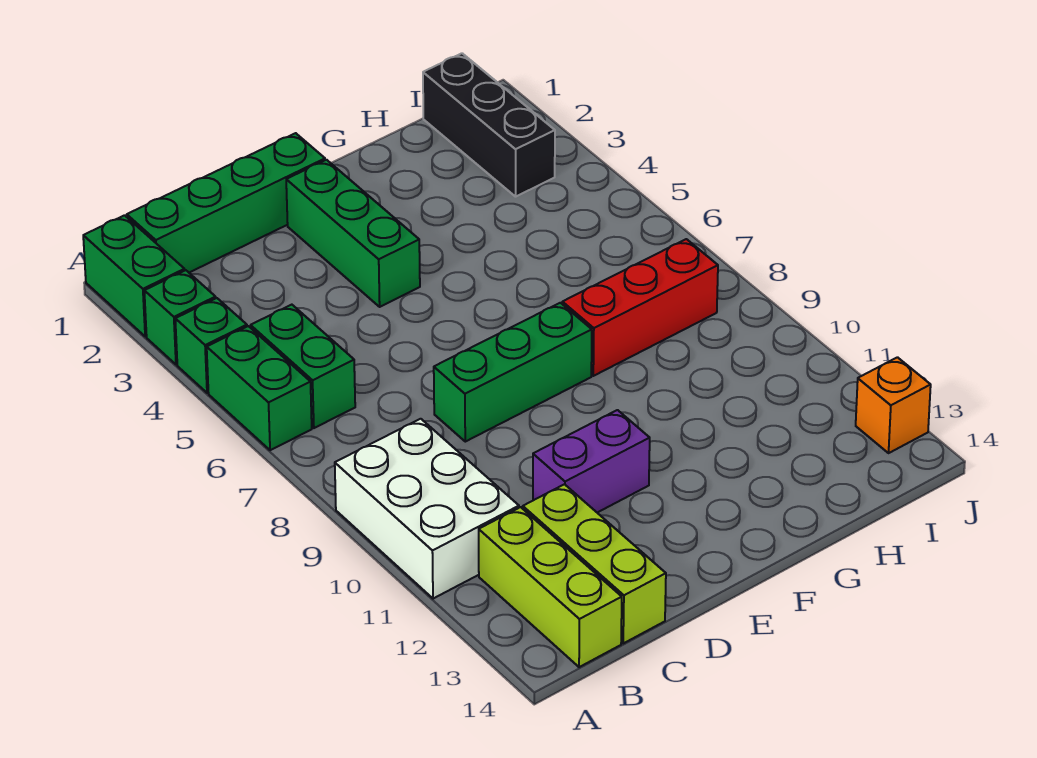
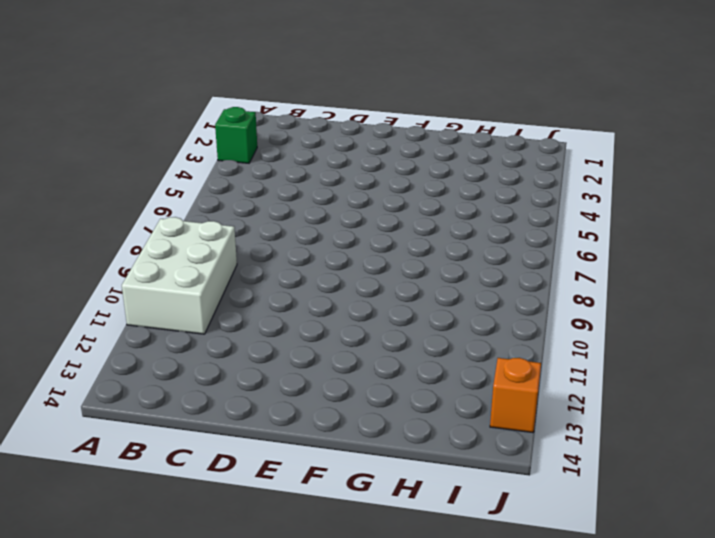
none -> green brick A1:A2 level 1
none -> green brick A4 level 1
none -> green brick A5:A6 level 1

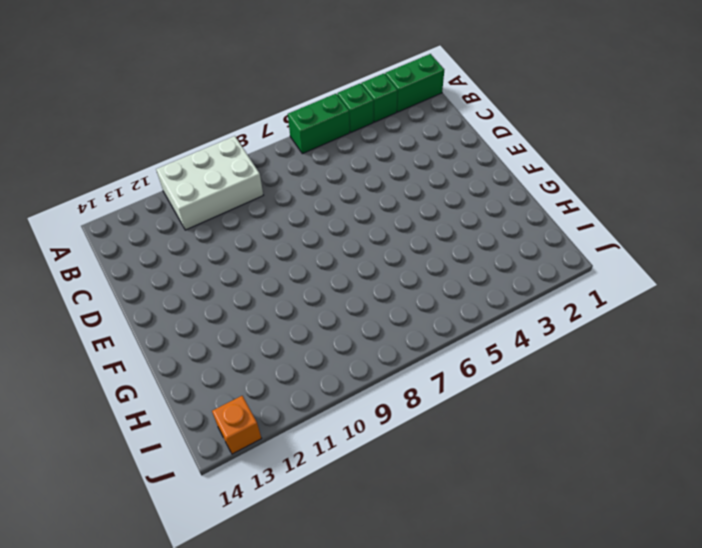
none -> green brick B1:E1 level 1
none -> green brick B5:B6 level 1
none -> lime brick B12:B14 level 1

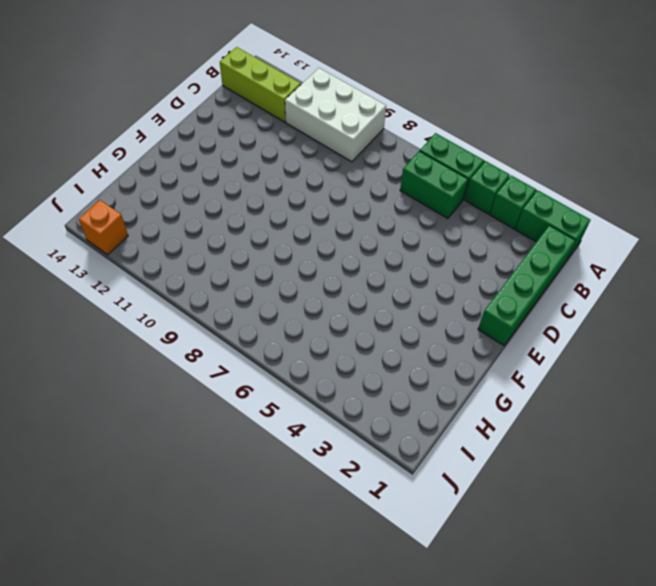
none -> lime brick C12:C14 level 1
none -> green brick D8:F8 level 1
none -> purple brick D11:E11 level 1

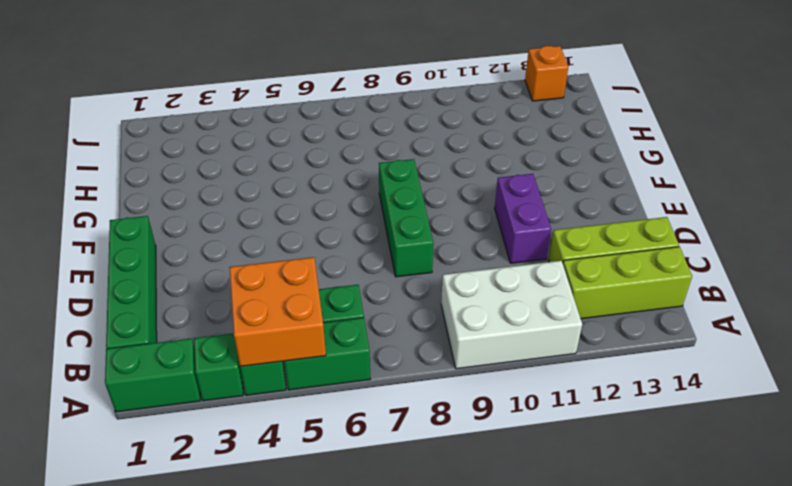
orange brick A4:B5 level 2 -> none
none -> green brick E2:E4 level 1
none -> red brick G8:I8 level 1
none -> black brick I1:I3 level 1

